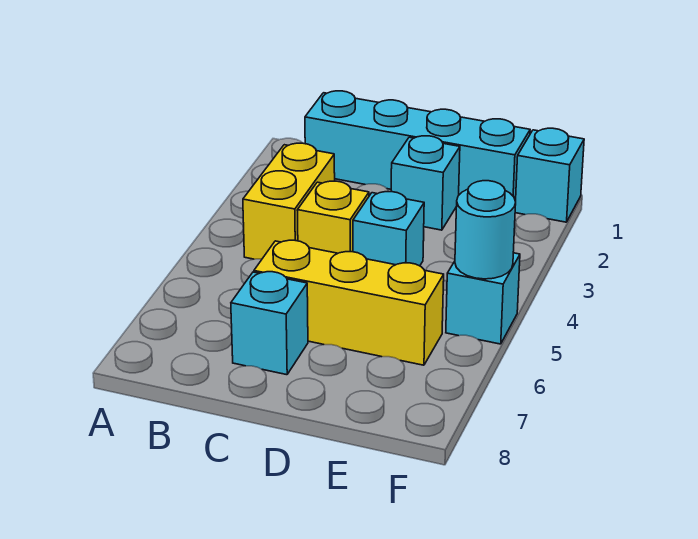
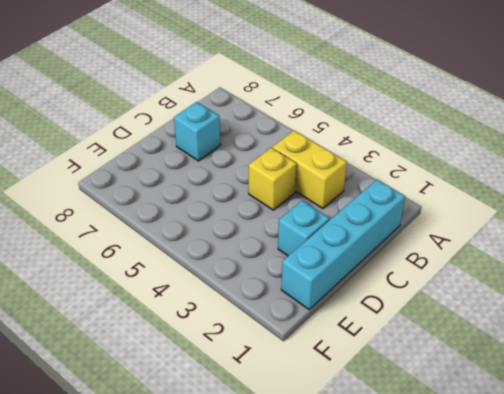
none -> yellow brick C6:E6 level 1
none -> cyan brick D4 level 1

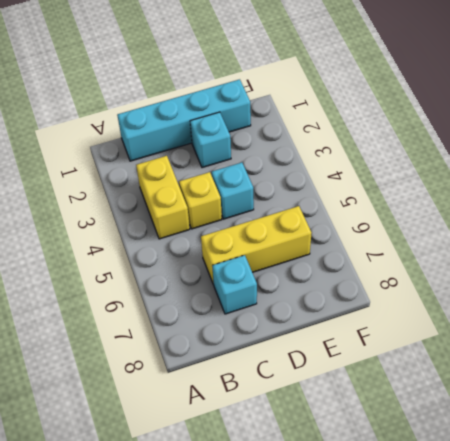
none -> cyan brick F1 level 1
none -> cyan brick F5 level 1

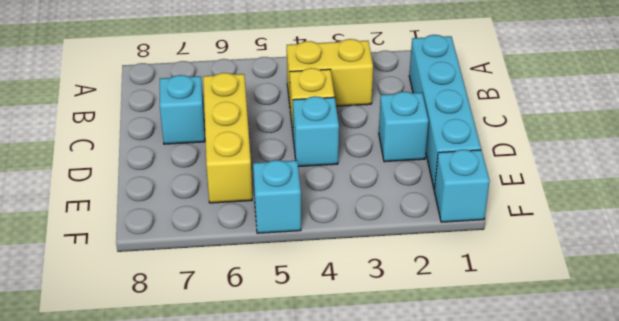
none -> cyan round brick F5 level 2

